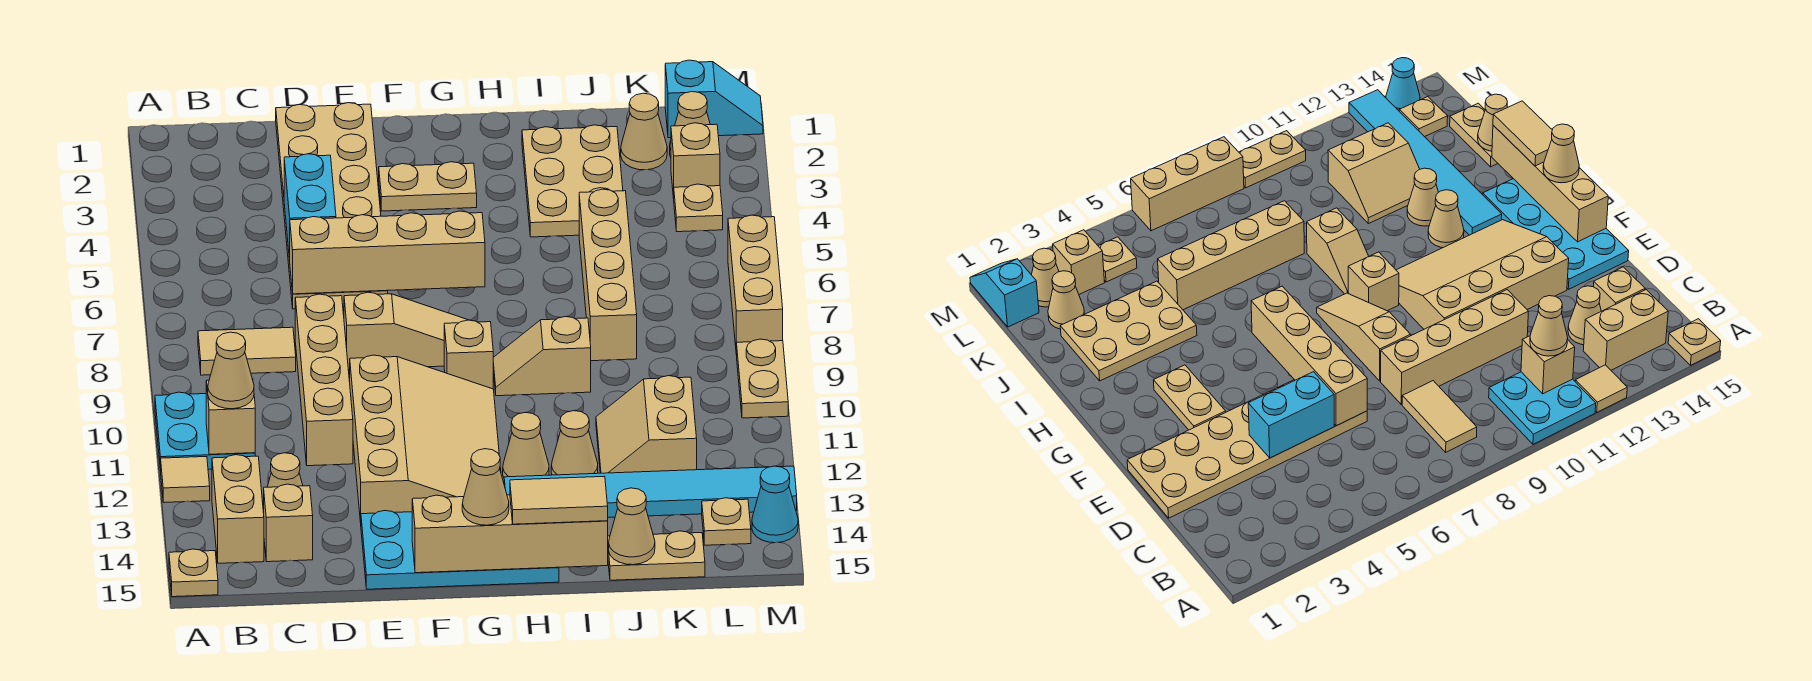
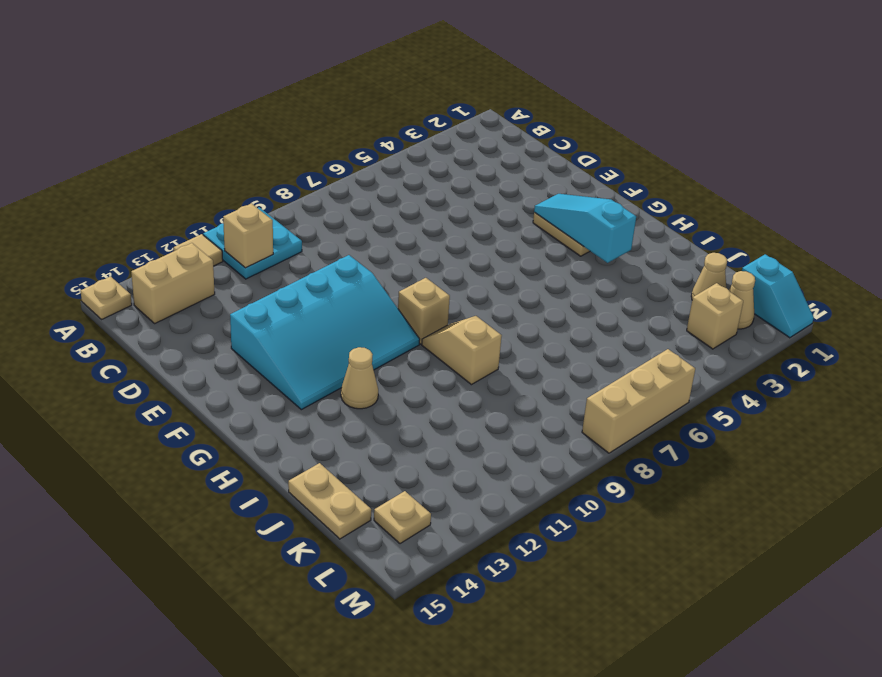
cyan slope E10:G13 level 1 top E -> tan slope E10:G13 level 1 top E
cyan slope F3:H3 level 2 top H -> none
none -> tan tile B8:C8 level 1
none -> tan cone C13 level 1
none -> tan brick C14 level 1
none -> tan plate D1:E6 level 1

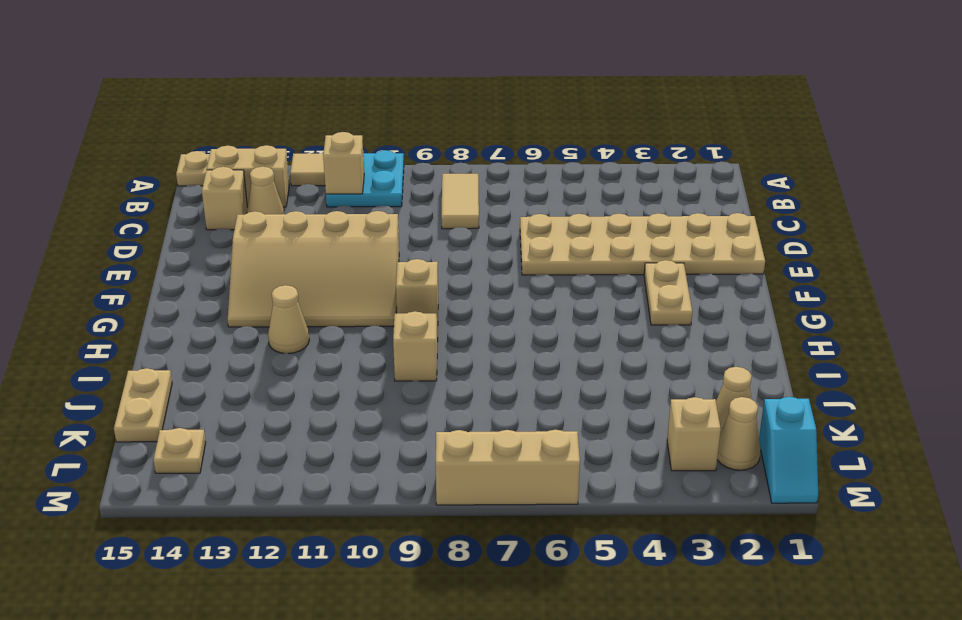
none -> tan brick D8:D11 level 1
none -> tan slope E8:G8 level 1 top E
none -> cyan plate E14:H15 level 1
none -> cyan tile H13:M13 level 1

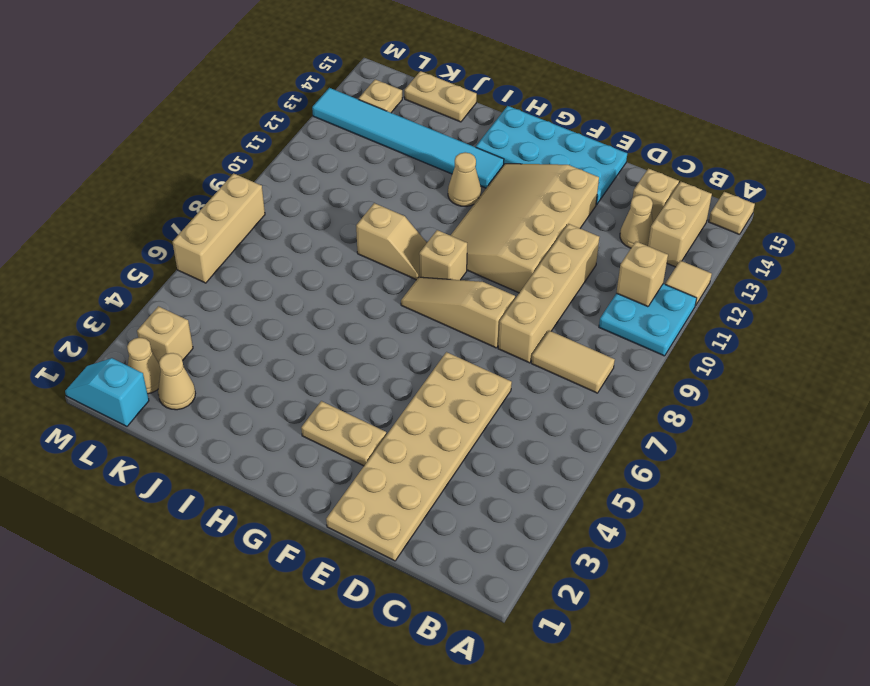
none -> tan plate I2:J4 level 1
none -> tan cone I12 level 1
none -> tan brick J5:J8 level 1
none -> tan slope J11:K12 level 1 top K

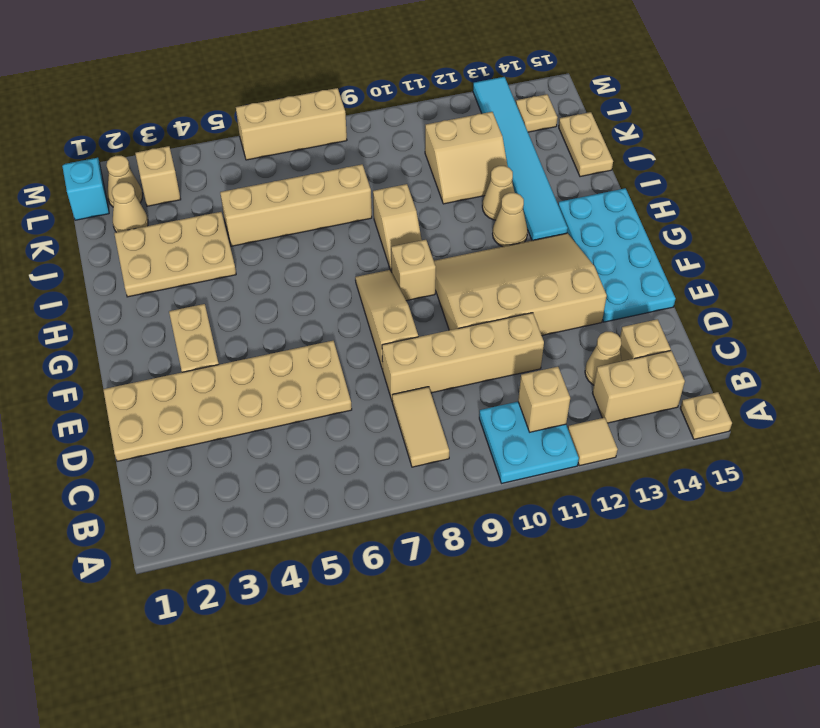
none -> tan plate L4 level 1
none -> tan plate M9:M10 level 1
none -> cyan cone M14 level 1
none -> cyan brick D4:D5 level 2

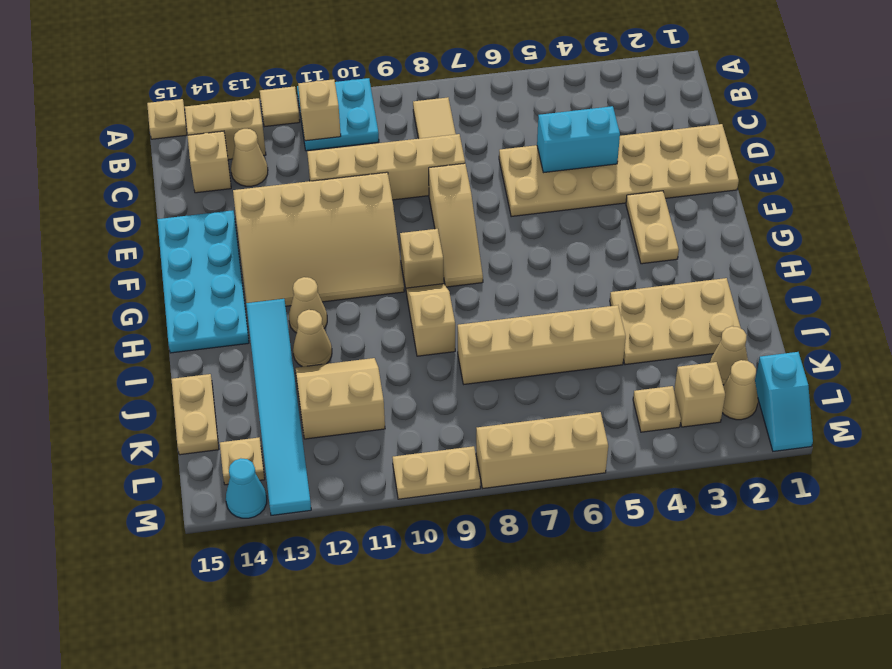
none -> tan brick D6:G6 level 2
none -> tan brick F15:I15 level 2
none -> tan cone J15 level 2
none -> tan cone B11 level 3

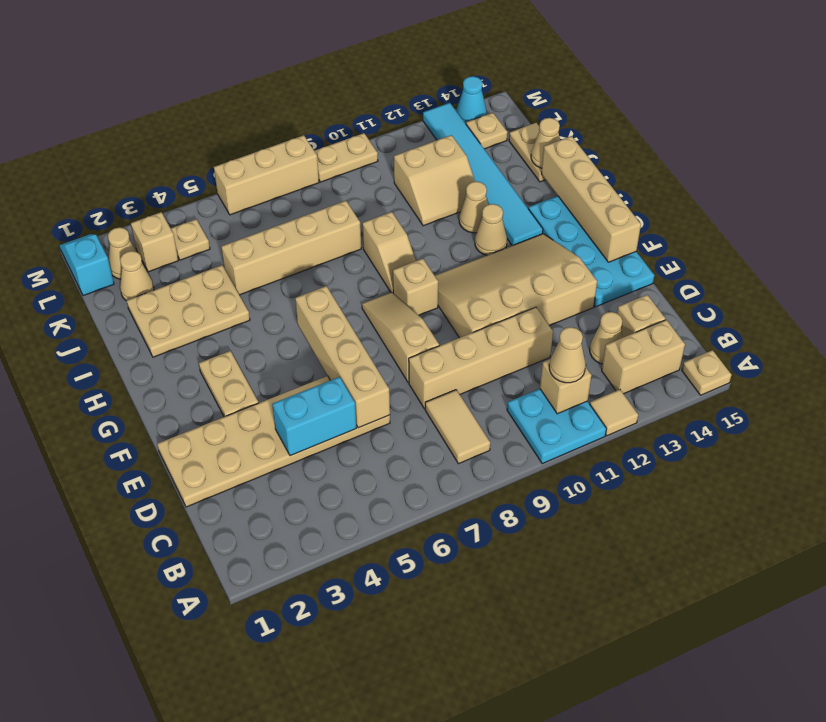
none -> tan cone G15 level 3
none -> tan tile H15:I15 level 3

